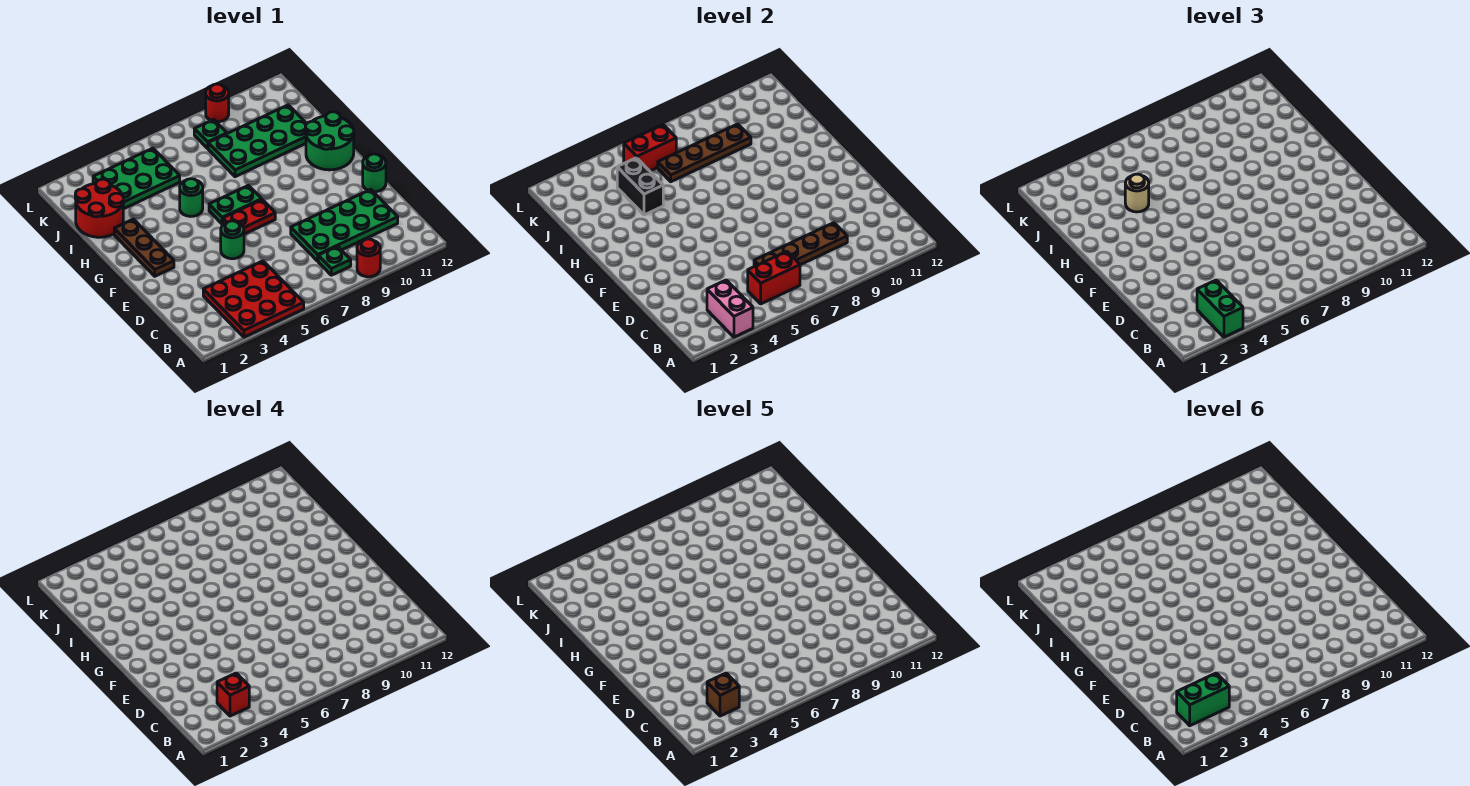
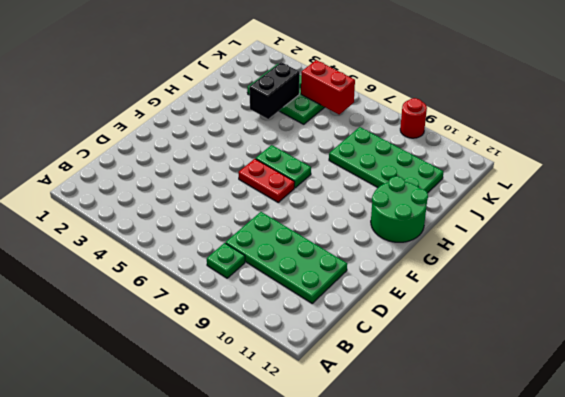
none -> red plate A3:C5 level 1
none -> red round brick A9 level 1
none -> green round brick E5 level 1

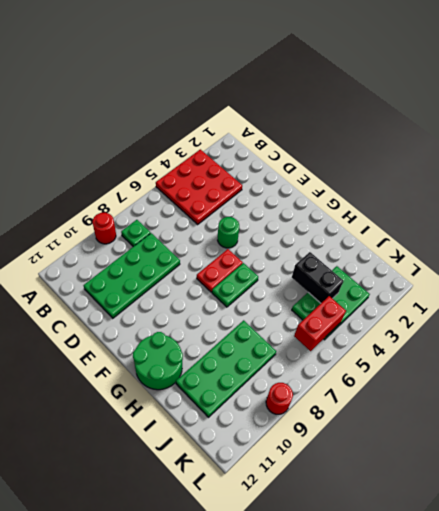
none -> green round brick E12 level 1
none -> brown plate F2:H2 level 1
none -> green round brick H5 level 1

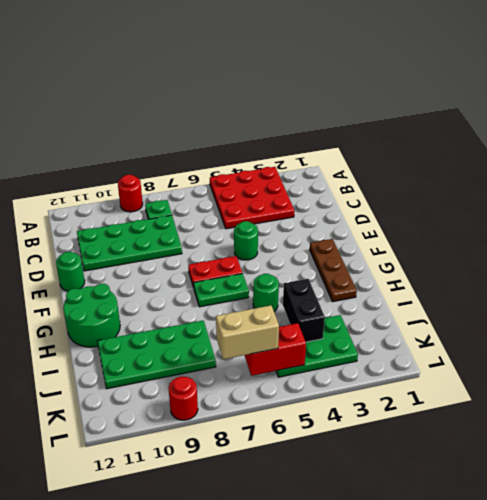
tan brick K6:K7 level 3 -> none
none -> red round brick I1:J2 level 1
none -> green plate K8 level 1
none -> pink brick A3:B3 level 2

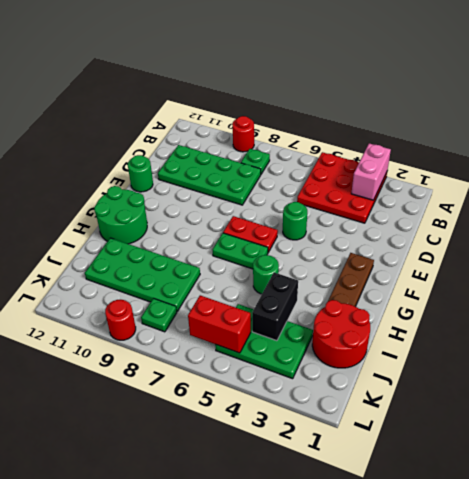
none -> red brick B5:B6 level 2
none -> brown plate C6:C9 level 2
none -> brown plate J6:J9 level 2

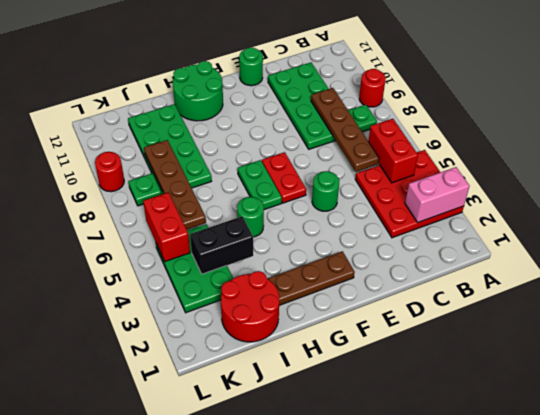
none -> green brick A3:B3 level 3
none -> tan round brick I4 level 3
none -> red brick B3 level 4

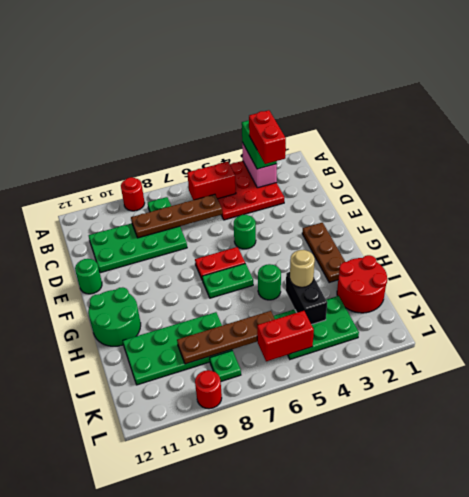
red brick B3:C3 level 4 -> red brick B3 level 4
none -> brown brick B3 level 5
none -> green brick B2:B3 level 6

